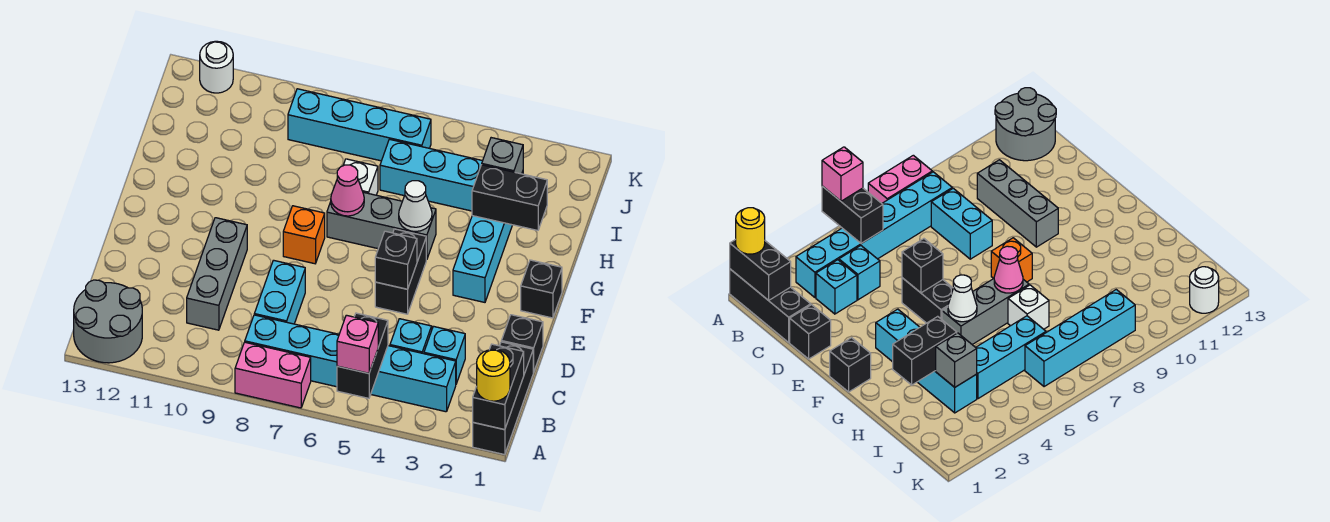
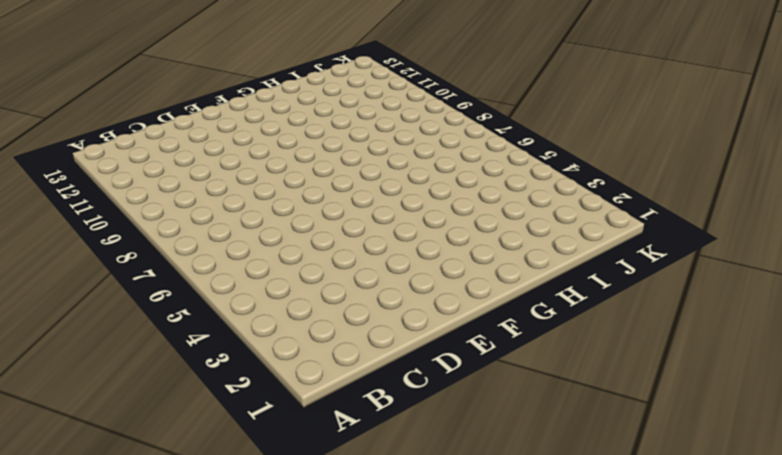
none -> black brick A1:C1 level 1
none -> pink brick A7:A8 level 1
none -> grey round brick A12:B13 level 1

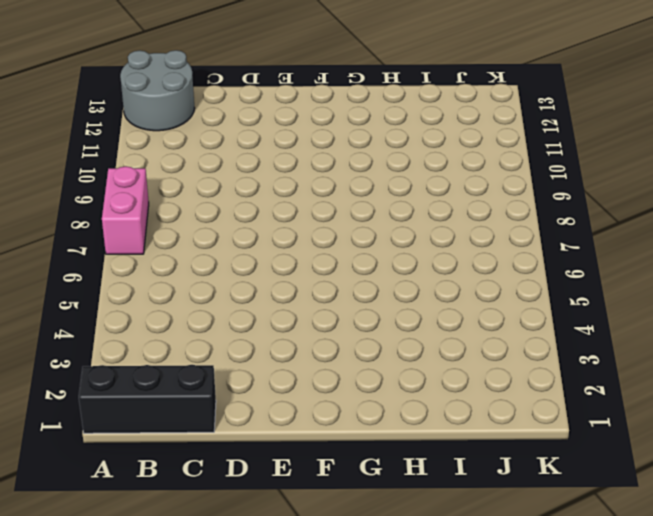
none -> cyan brick B3:B8 level 1
none -> cyan brick C3 level 1
none -> cyan brick C4 level 1

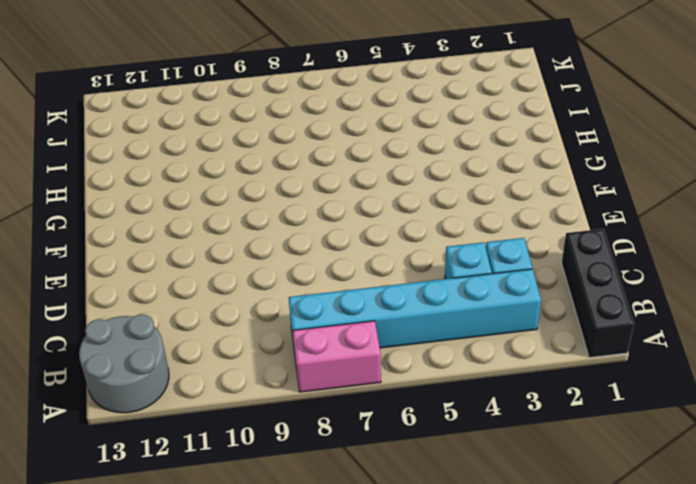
none -> cyan brick C8:D8 level 1
none -> grey brick C10:E10 level 1
none -> black brick D1 level 1

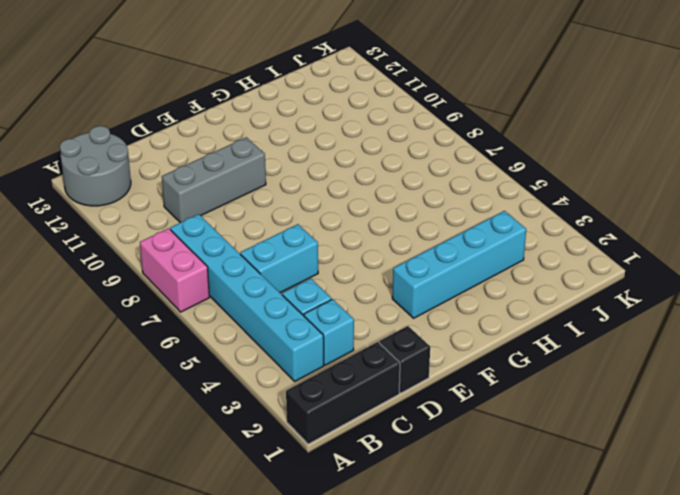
cyan brick C6:D6 level 1 -> cyan brick C8:D8 level 1
none -> black brick E5:F5 level 1
none -> black brick F1 level 1
none -> orange brick F8 level 1

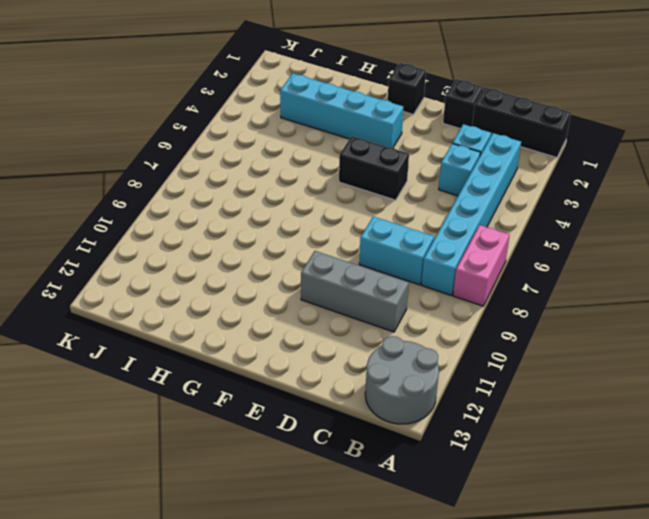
none -> orange brick F8 level 1
none -> grey brick G5:G7 level 1
none -> white brick H7 level 1

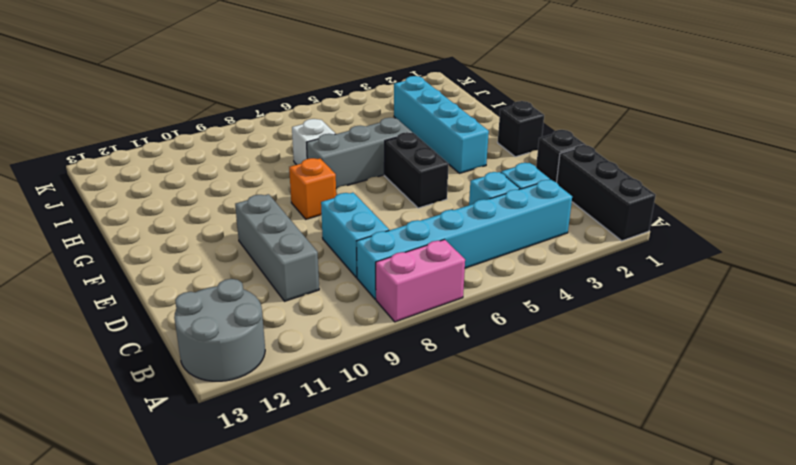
none -> cyan brick I4:I6 level 1
none -> cyan brick J6:J9 level 1
none -> white round brick K12 level 1

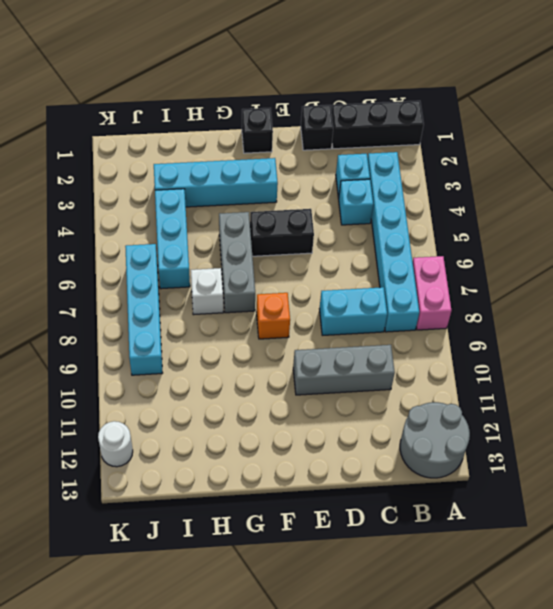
none -> black brick A1:B1 level 2
none -> black brick A5:B5 level 2
none -> black brick E5 level 2

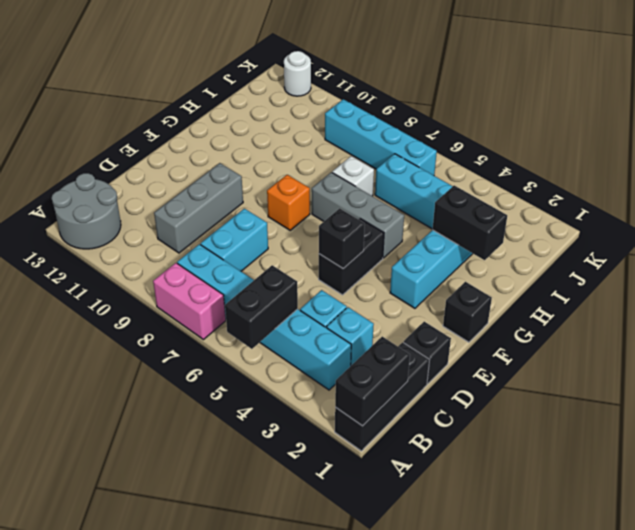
none -> white cone G5 level 2
none -> pink cone G7 level 2
none -> grey brick I3 level 2

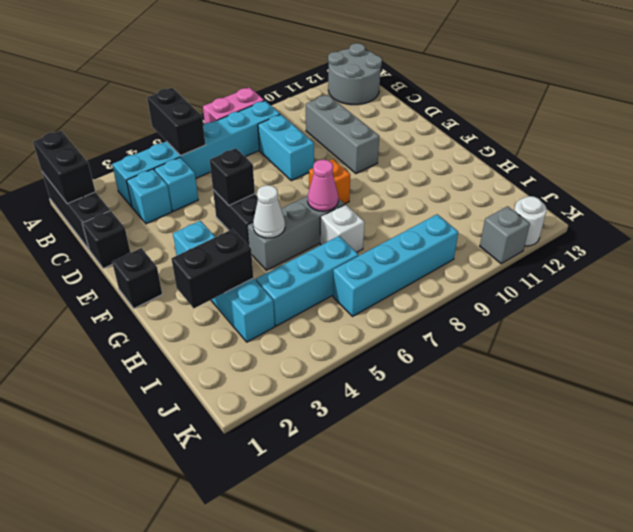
grey brick K11 level 1 -> grey brick I3 level 2
none -> yellow round brick A1 level 3
none -> pink brick A5 level 3

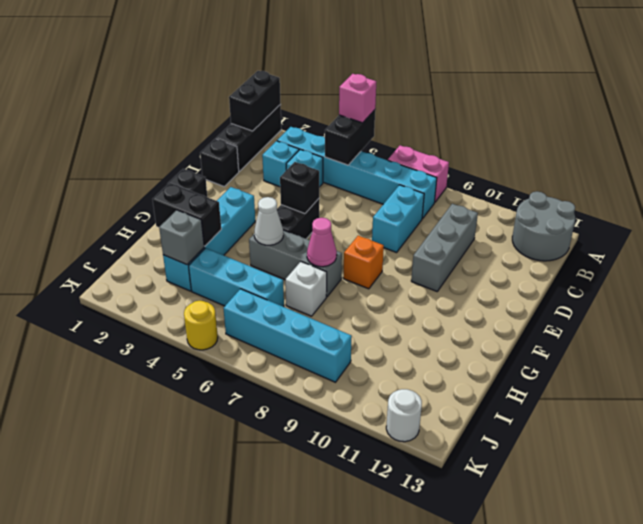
yellow round brick K5 level 1 -> yellow round brick A1 level 3

